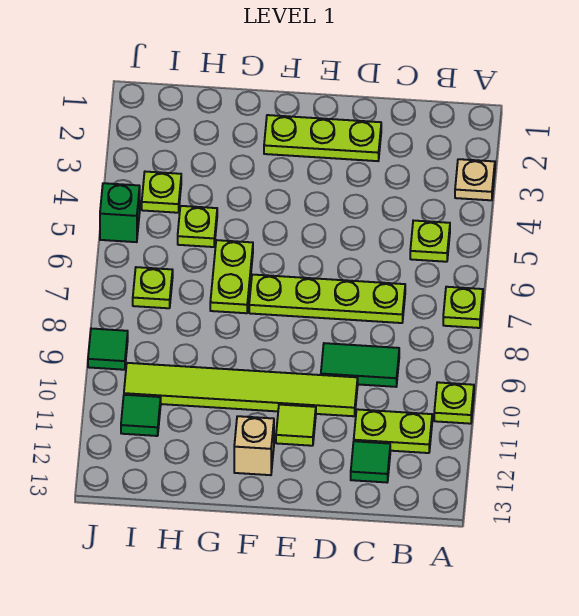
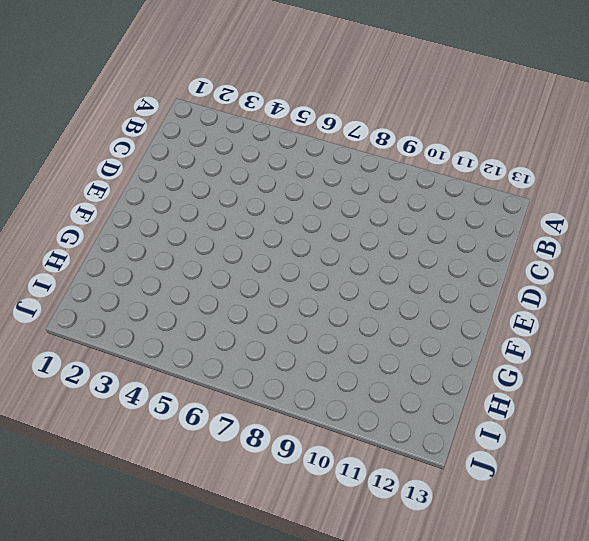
none -> tan plate A3 level 1
none -> lime plate A7 level 1
none -> lime plate A10 level 1

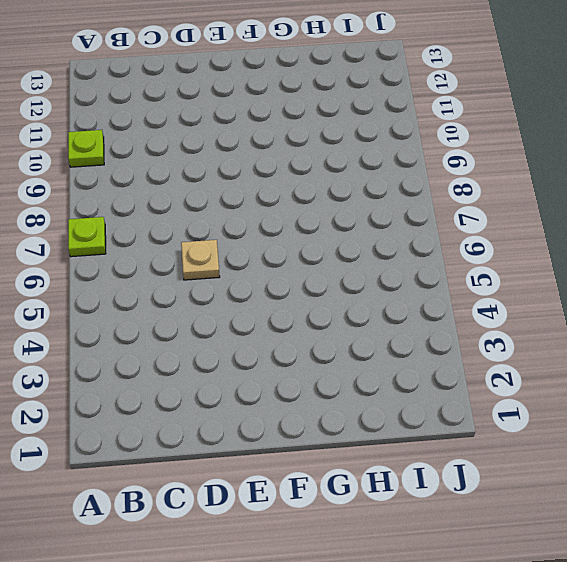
tan plate D6 level 1 -> tan plate A3 level 1
none -> lime plate B5 level 1
none -> lime plate B11:C11 level 1
none -> lime plate C7:F7 level 1

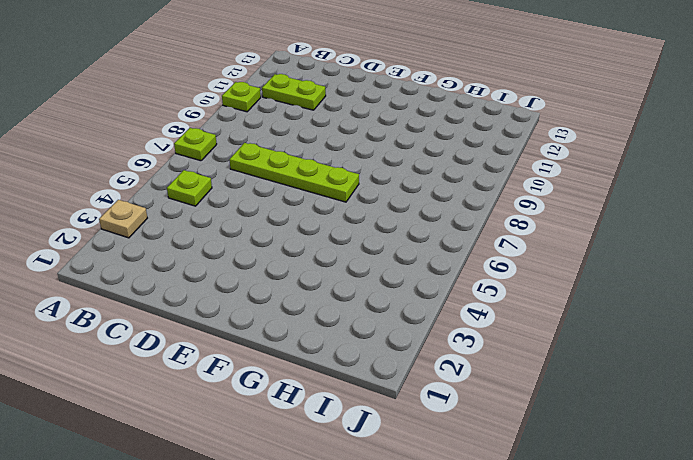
none -> green tile C9:D9 level 1
none -> green tile C12 level 1
none -> lime plate D2:F2 level 1

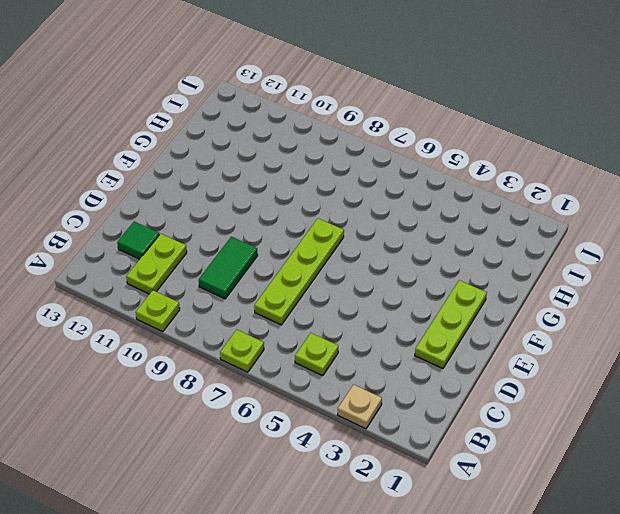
none -> lime tile D10:I10 level 1
none -> lime tile E11 level 1
none -> tan brick F12 level 1

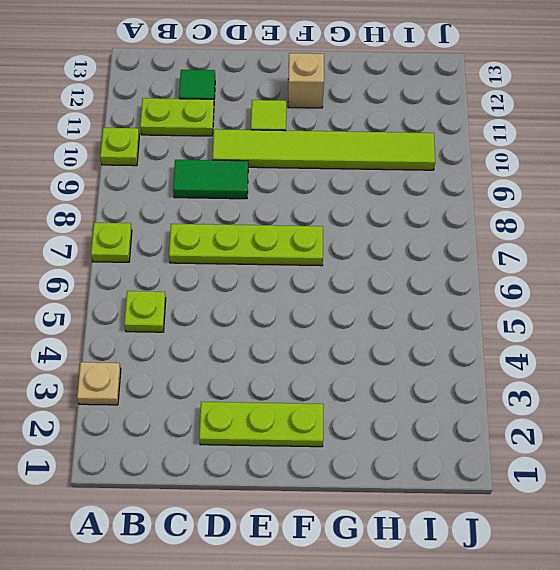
none -> lime plate G6:G7 level 1
none -> lime plate H5 level 1
none -> lime plate I4 level 1

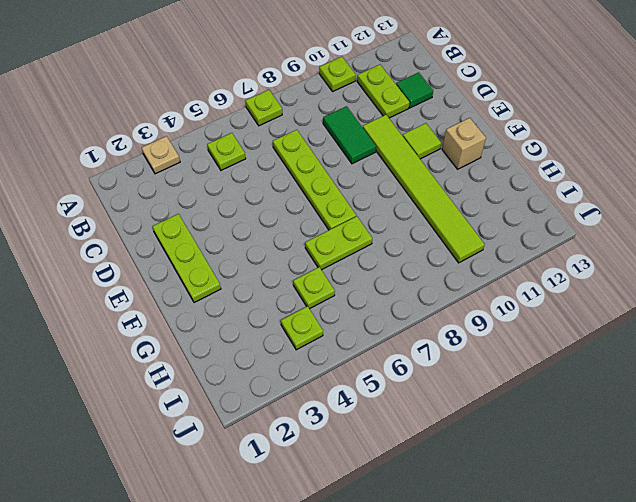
none -> lime plate I7 level 1
none -> green tile I11 level 1
none -> green brick J5 level 1

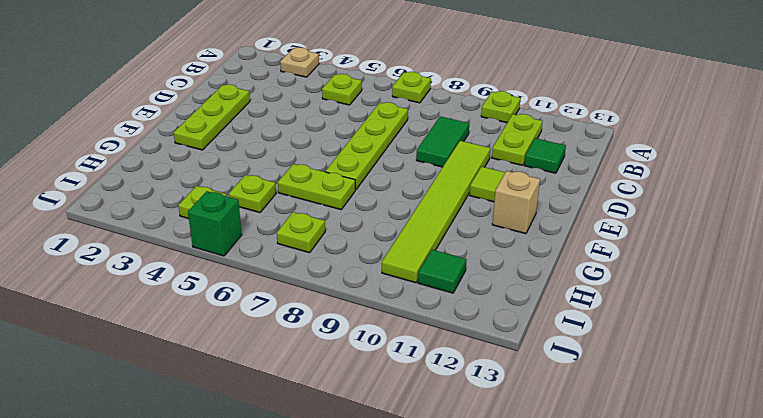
none -> green tile J9 level 1

